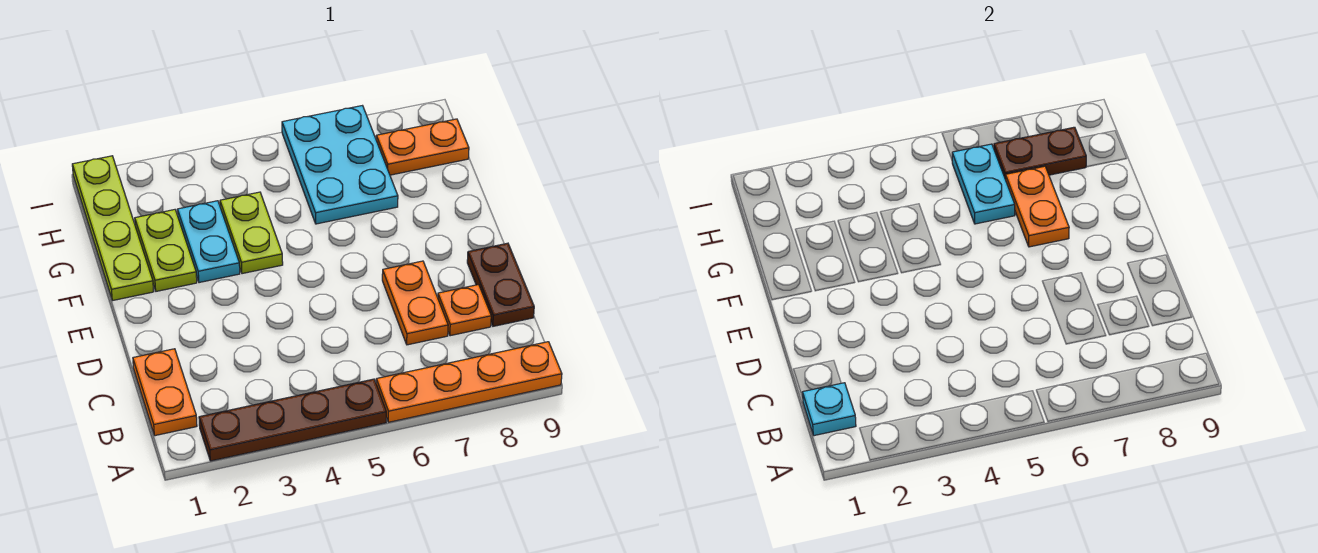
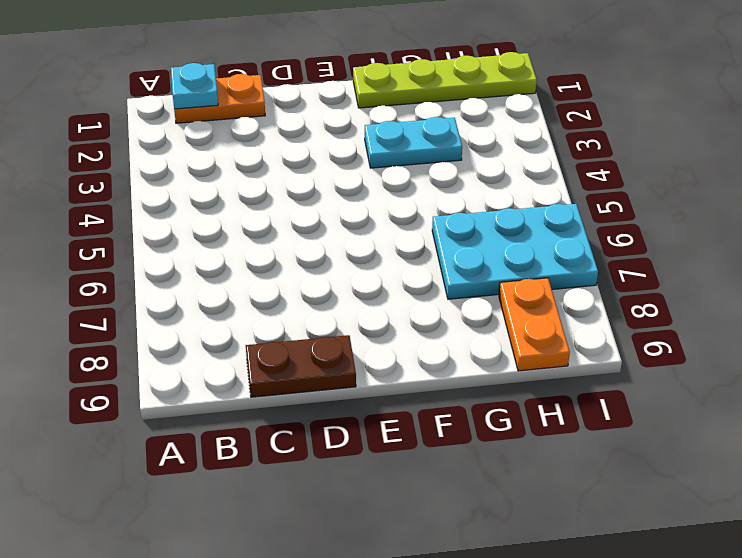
none -> brown plate A2:A5 level 1
none -> orange plate A6:A9 level 1
none -> orange plate C7:D7 level 1

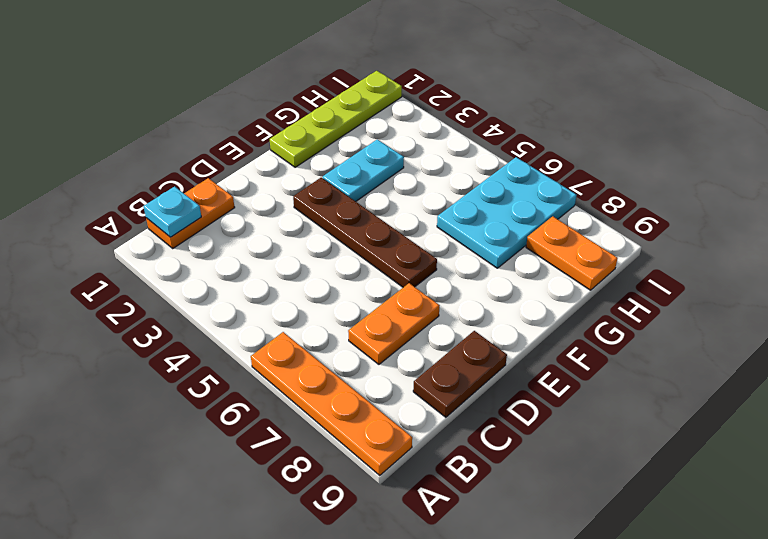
brown plate E3:E6 level 1 -> brown plate A2:A5 level 1
none -> orange plate C8 level 1
none -> lime plate F2:G2 level 1
none -> lime plate F4:G4 level 1

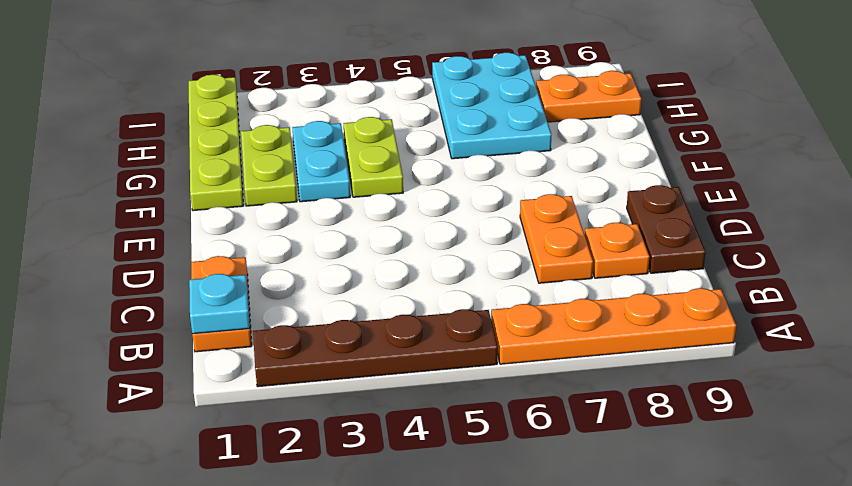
none -> orange plate F7:G7 level 2
none -> cyan plate G6:H6 level 2
none -> brown plate H7:H8 level 2

